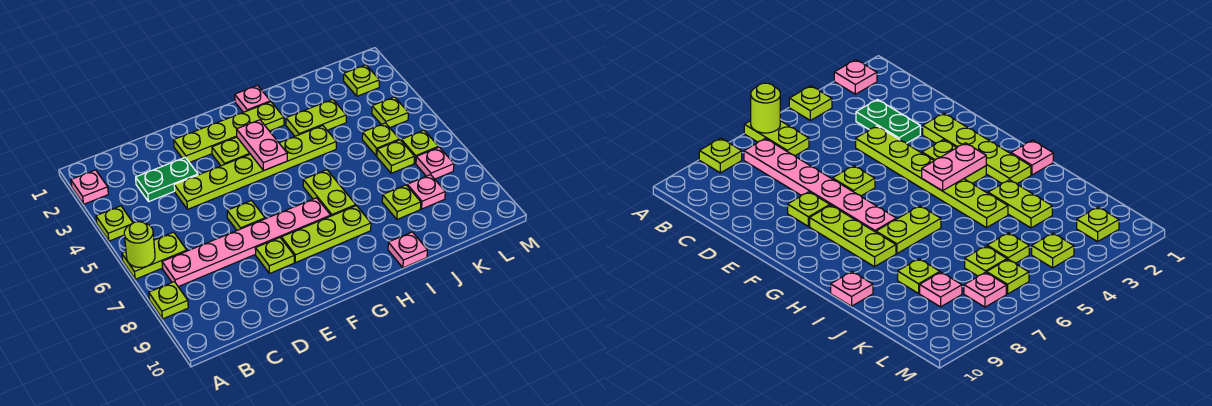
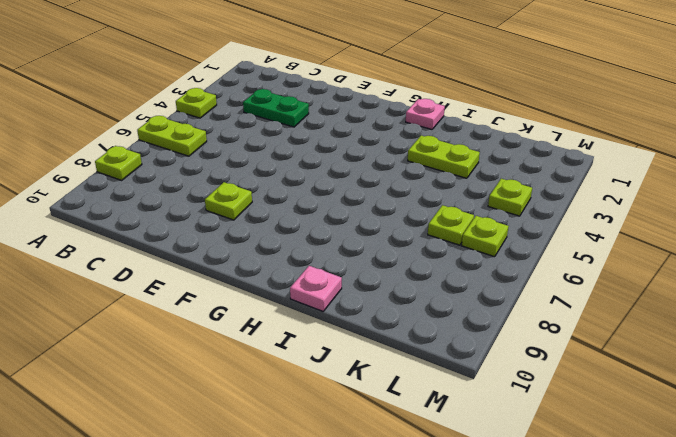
none -> pink plate A2 level 1
none -> pink plate B7:G7 level 1
none -> lime plate D4:I4 level 1

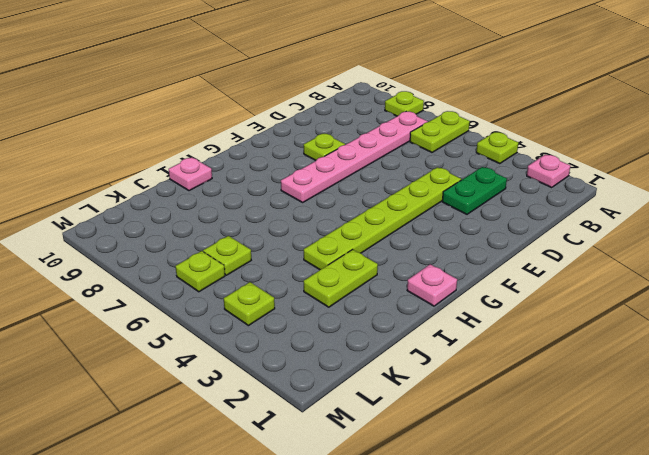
none -> lime plate E2:H2 level 1
none -> lime plate E6 level 1
none -> lime plate F3:G3 level 1

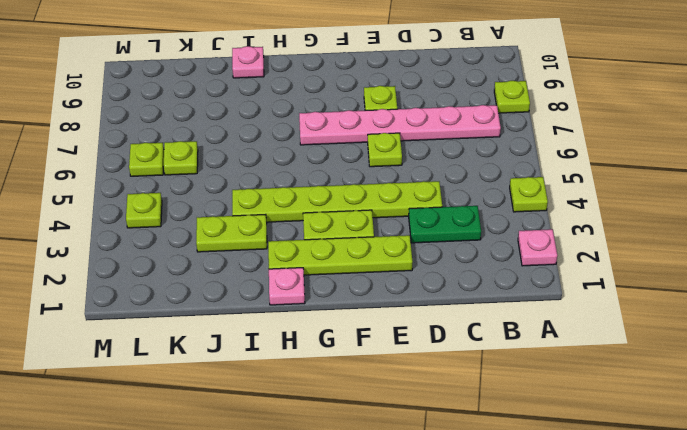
none -> lime plate A6:B6 level 1
none -> lime plate F8:H8 level 1
none -> lime plate H6:H7 level 1

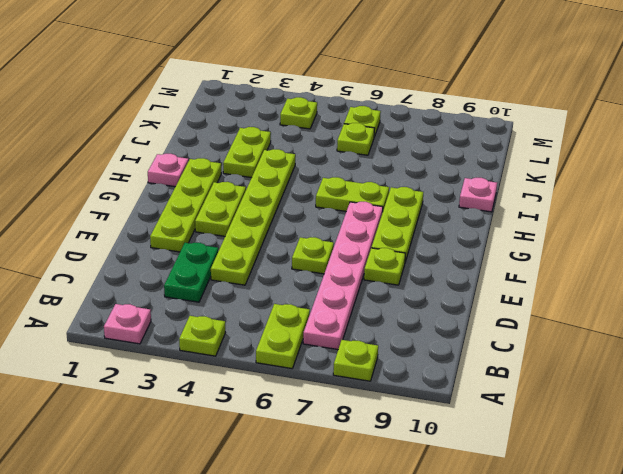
none -> lime plate J8 level 1
none -> lime plate K5 level 1
none -> pink plate K8 level 1

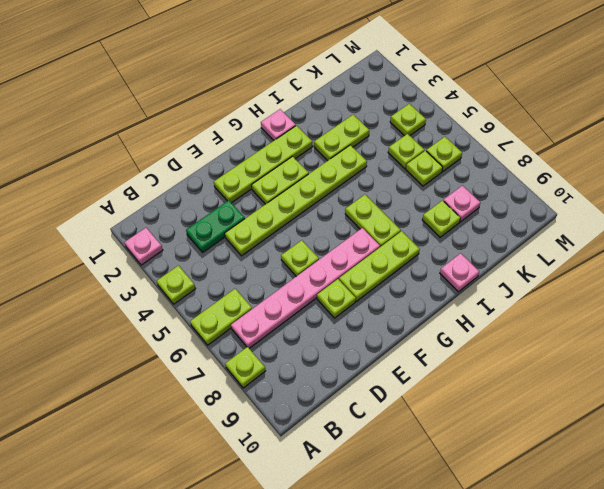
none -> lime plate L2 level 1
none -> pink plate L7 level 1
none -> lime round brick A6 level 2

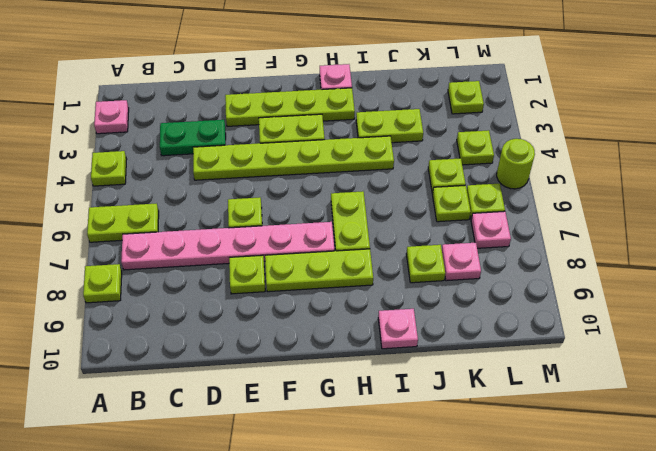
lime round brick M5 level 1 -> lime round brick A6 level 2
none -> pink plate G3:G4 level 2

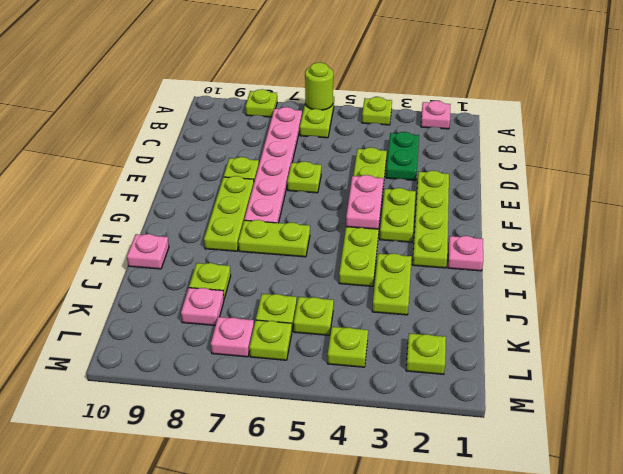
pink plate F4:G4 level 2 -> pink plate G3:G4 level 2

